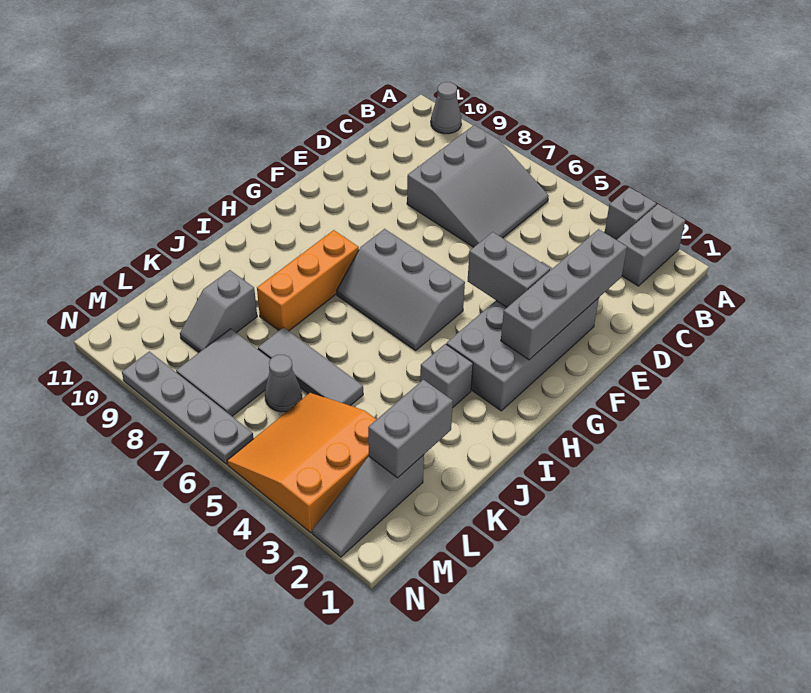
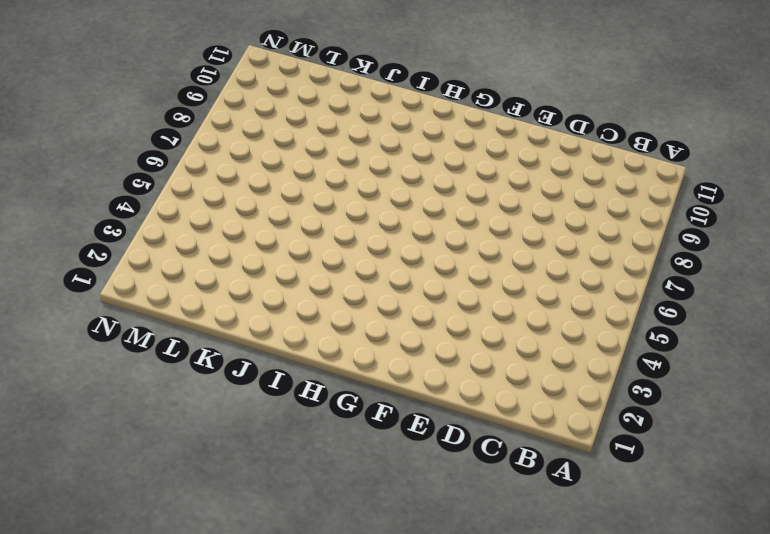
none -> grey brick A2:B2 level 1
none -> grey brick A3 level 1
none -> grey cone A10 level 1

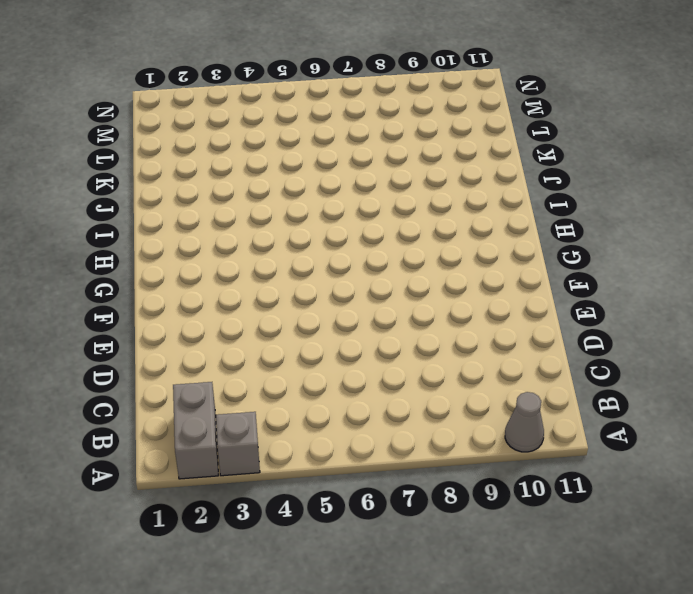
none -> grey slope B6:D8 level 1 top 8
none -> grey brick E2:H3 level 1
none -> grey slope G5:H7 level 1 top G

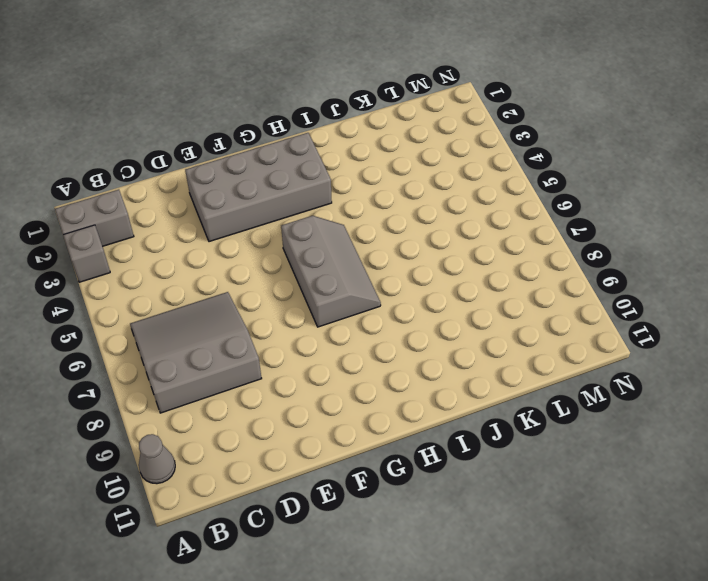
none -> orange brick H8:J8 level 1
none -> grey brick I3 level 1
none -> grey tile K5:K7 level 1

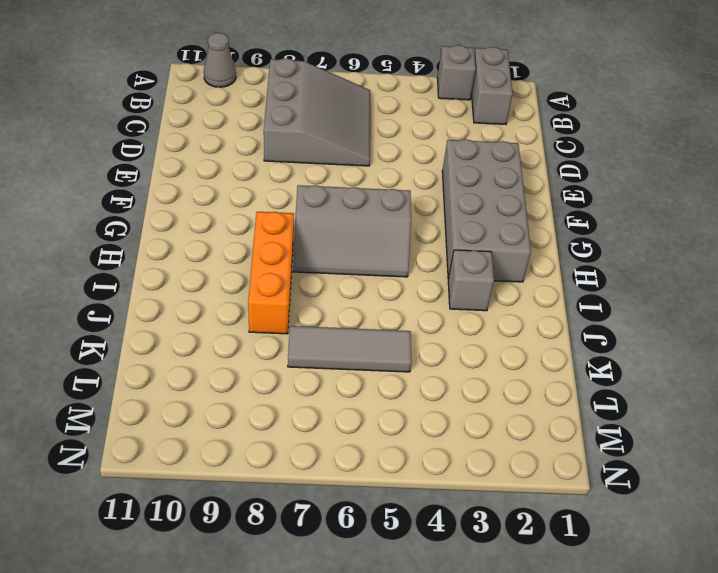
none -> grey slope K9:L9 level 1 top K
none -> grey slope L2:N2 level 1 top L
none -> orange slope L3:N5 level 1 top 3

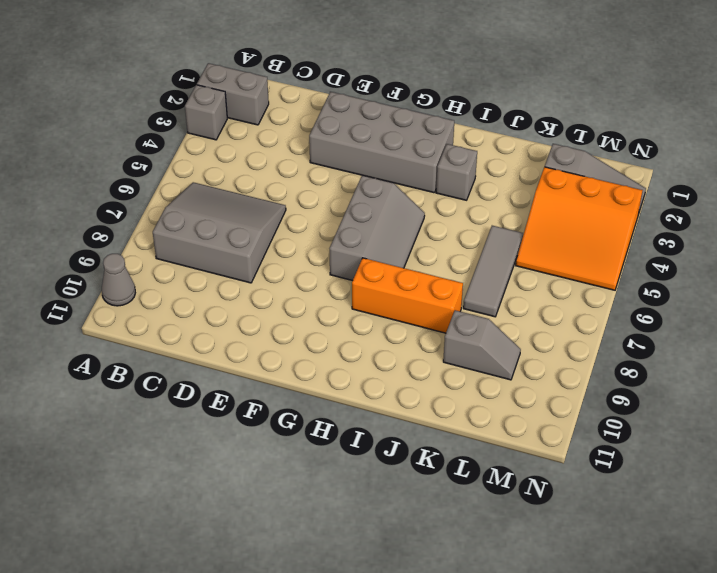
none -> grey cone L6 level 1
none -> grey tile L7:M8 level 1
none -> grey plate N6:N9 level 1

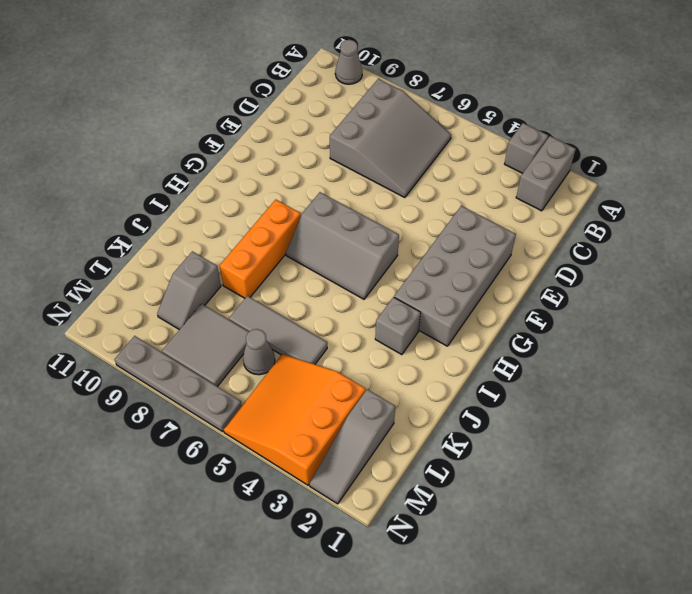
none -> grey brick D2:G2 level 2
none -> grey brick F3:F4 level 2
none -> grey brick K2:L2 level 2

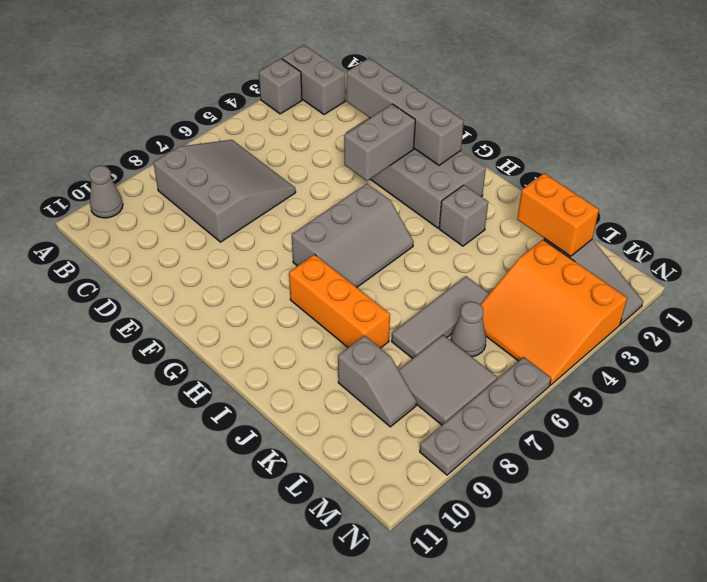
orange brick K2:L2 level 2 -> grey brick K2:L2 level 2

